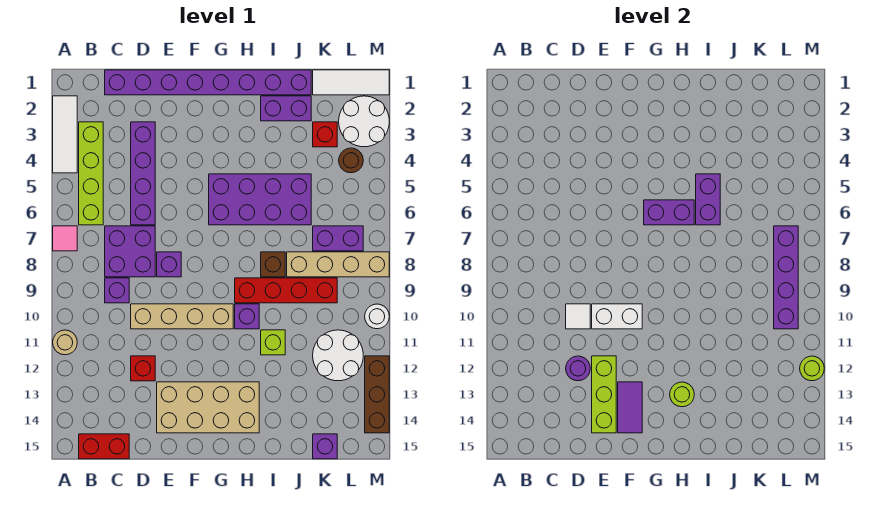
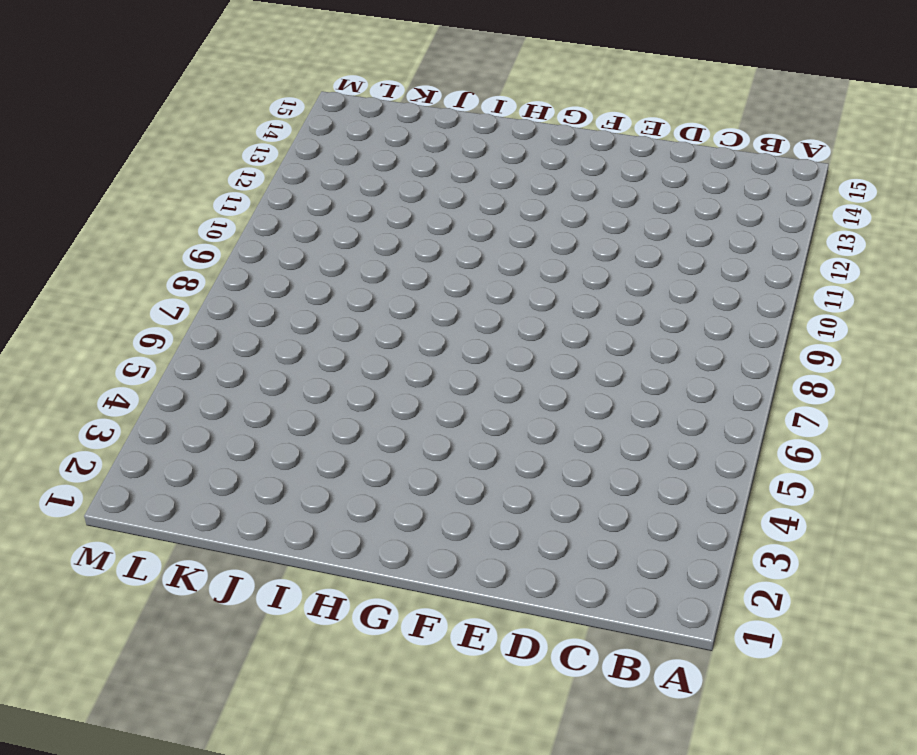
none -> white tile A2:A4 level 1
none -> pink tile A7 level 1
none -> tan round brick A11 level 1
none -> lime brick B3:B6 level 1

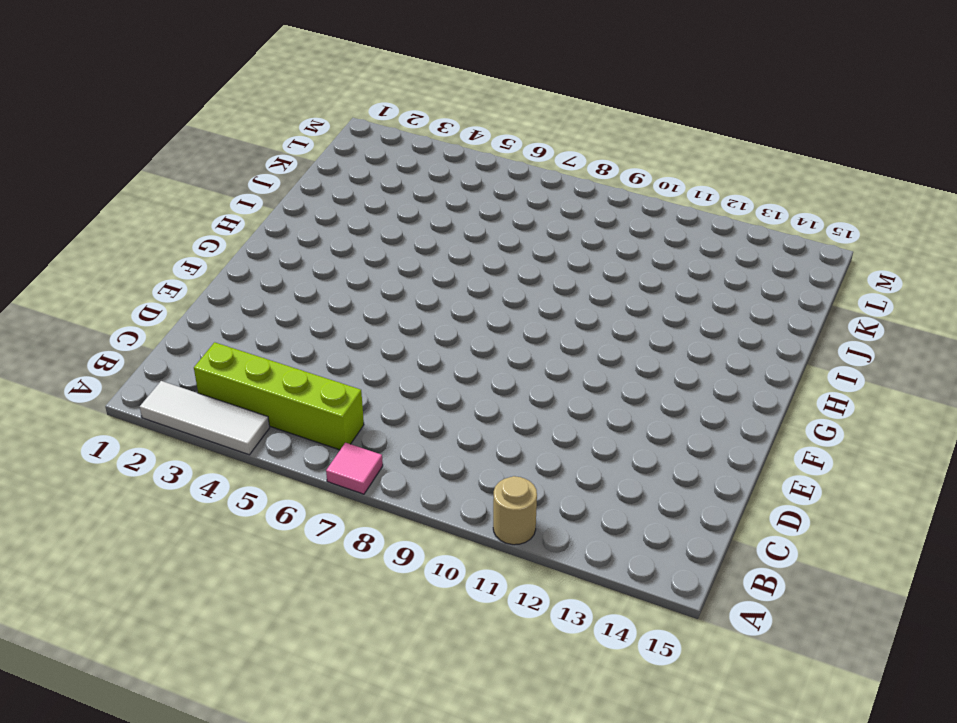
none -> red brick B15:C15 level 1
none -> purple brick C1:J1 level 1
none -> purple brick C7:D8 level 1
none -> purple brick C9 level 1

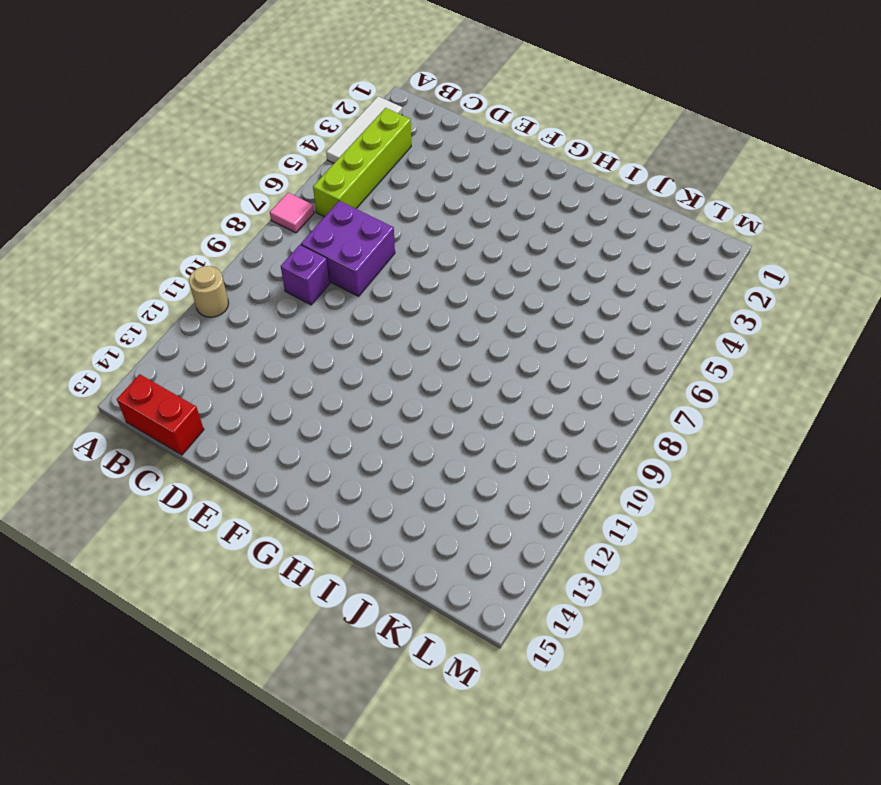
none -> purple brick C1:J1 level 1
none -> purple brick D3:D6 level 1
none -> tan brick D10:G10 level 1
none -> red brick D12 level 1

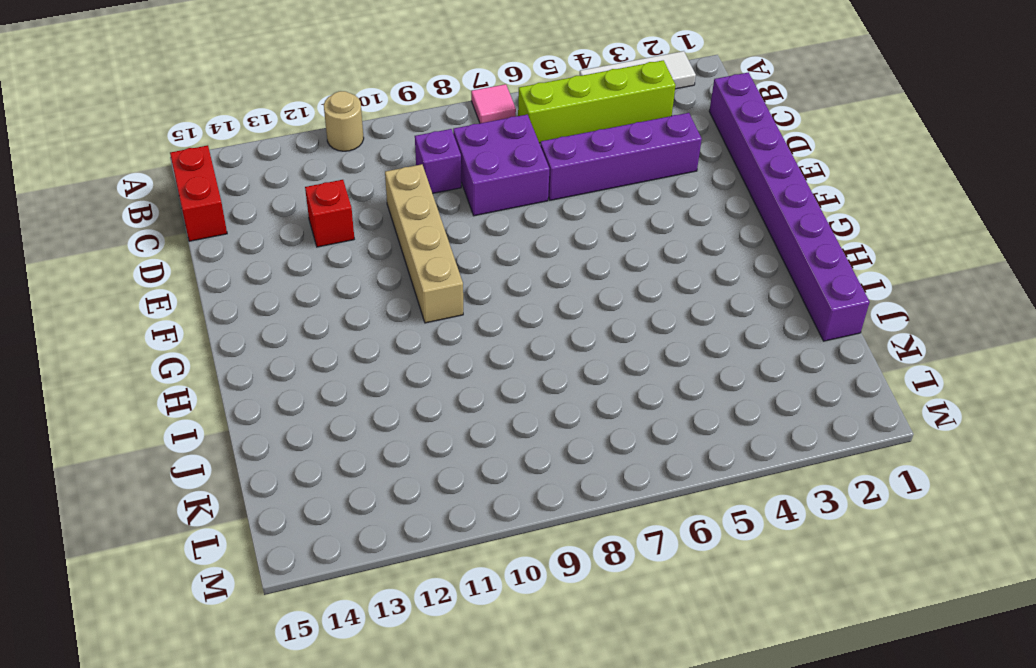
none -> purple brick E8 level 1
none -> tan brick E13:H14 level 1
none -> purple brick G5:J6 level 1
none -> red brick H9:K9 level 1

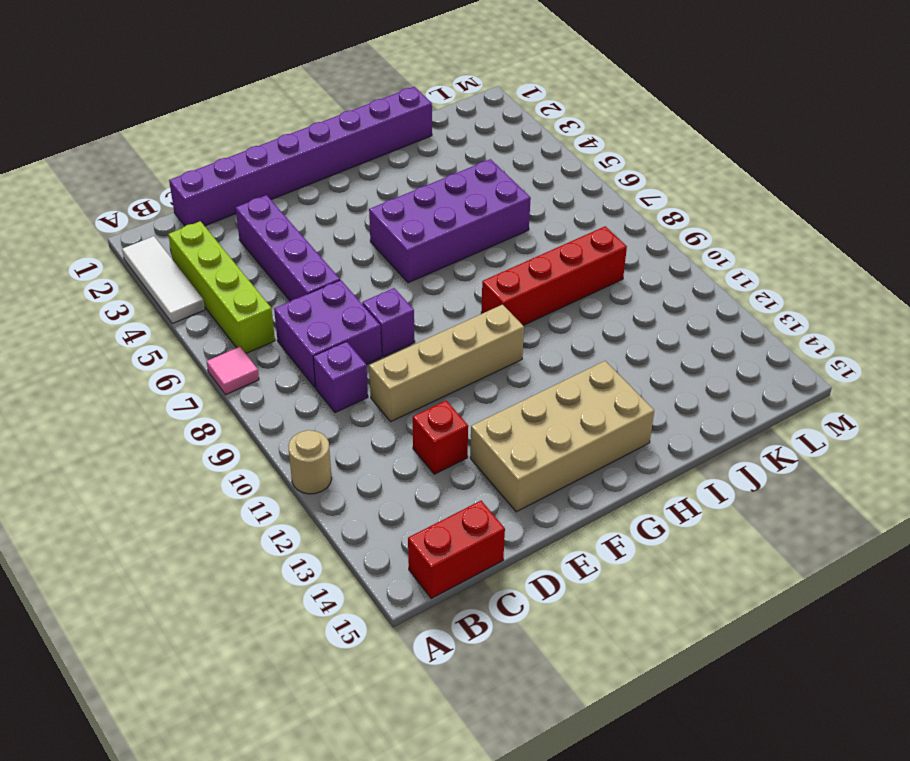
none -> purple brick H10 level 1
none -> purple brick I2:J2 level 1
none -> brown brick I8 level 1
none -> lime brick I11 level 1

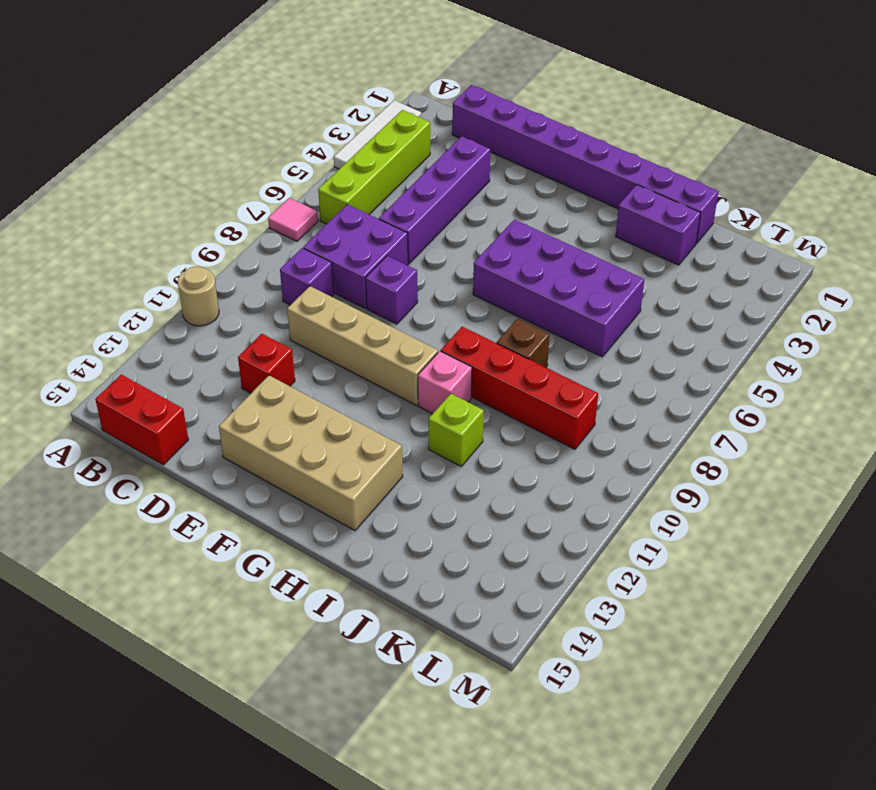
pink brick H10 level 1 -> purple brick H10 level 1
none -> tan brick J8:M8 level 1
none -> white tile K1:M1 level 1
none -> red brick K3 level 1
none -> purple brick K7:L7 level 1

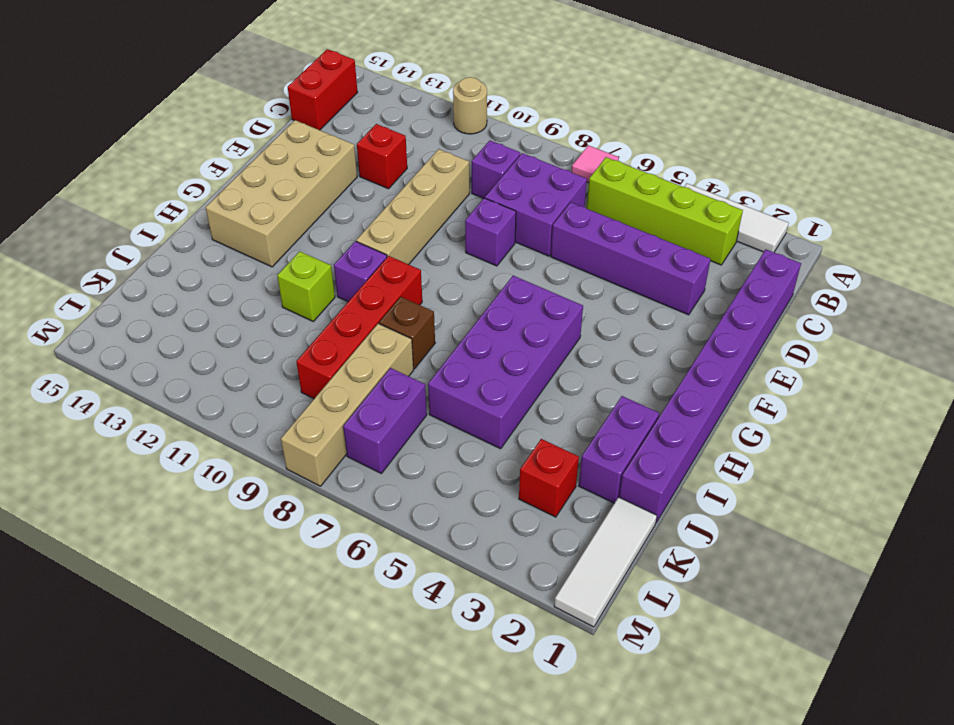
none -> white round brick K11:L12 level 1
none -> purple brick K15 level 1
none -> white round brick L2:M3 level 1
none -> brown round brick L4 level 1

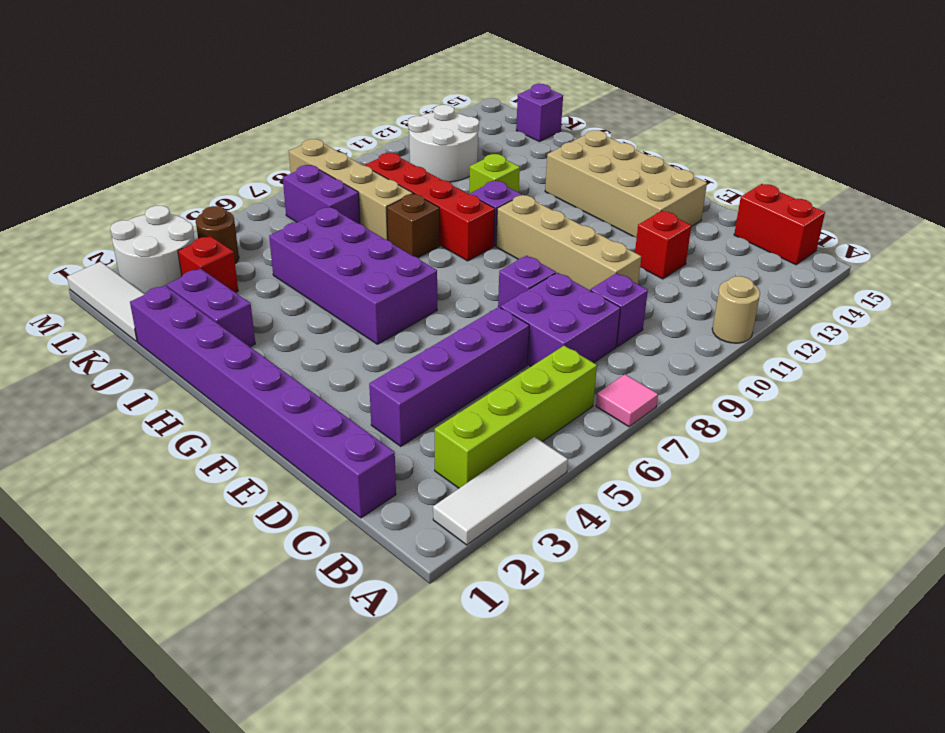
none -> white round brick M10 level 1
none -> brown brick M12:M14 level 1
none -> white tile D10 level 2
none -> purple round brick D12 level 2

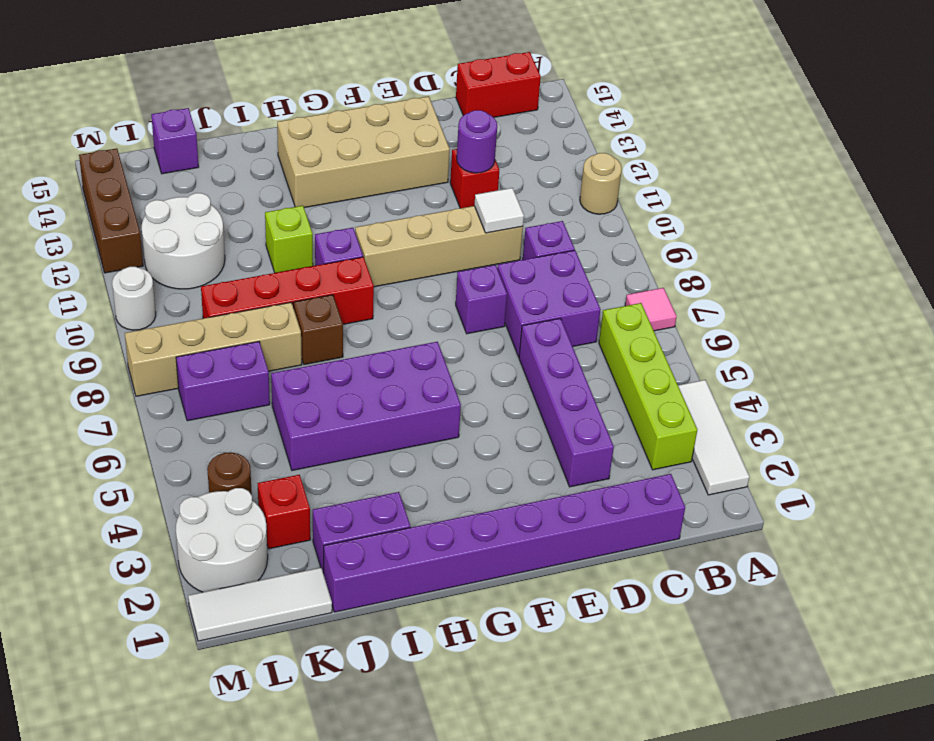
none -> white brick E10:F10 level 2
none -> lime brick E12:E14 level 2
none -> purple tile F13:F14 level 2
none -> purple brick G6:H6 level 2

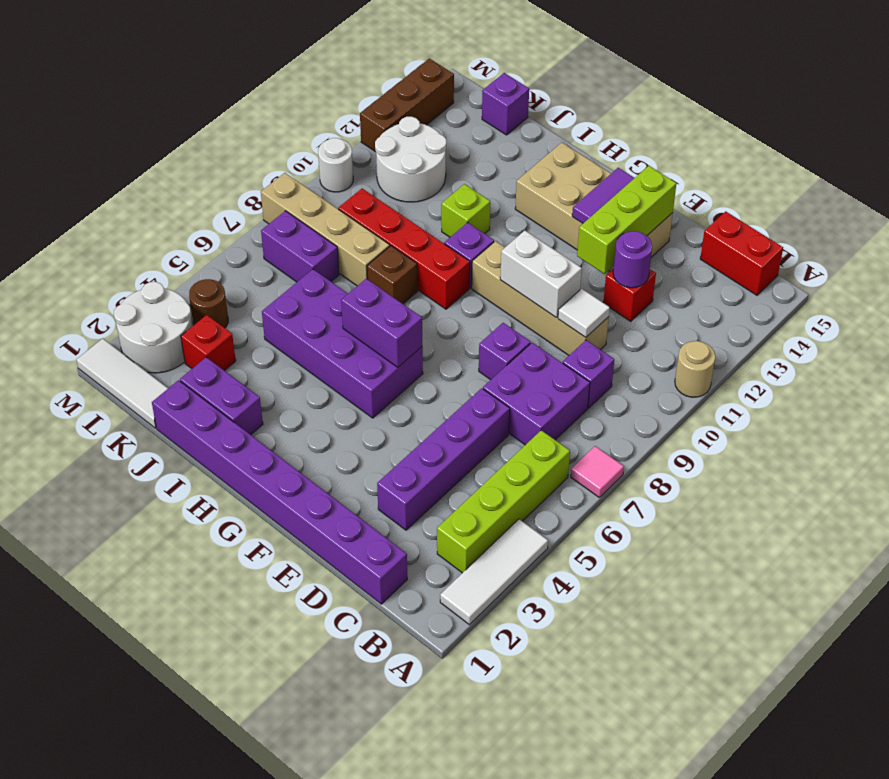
none -> lime round brick H13 level 2
none -> purple brick I5:I6 level 2
none -> purple brick L7:L10 level 2
none -> lime round brick M12 level 2

